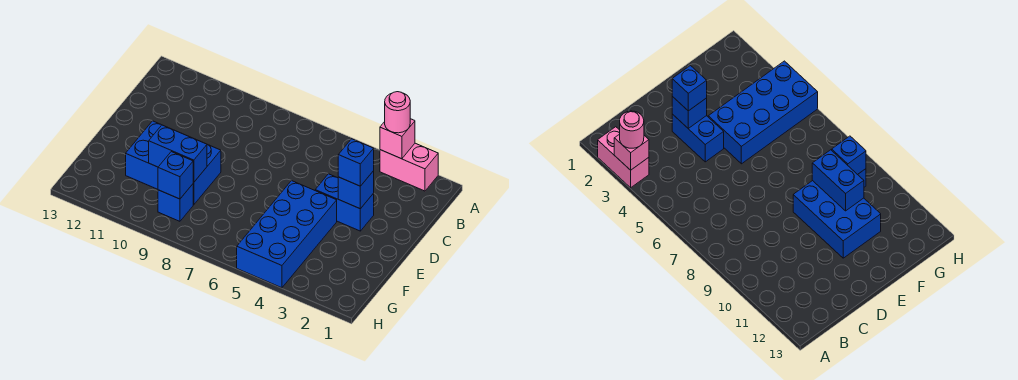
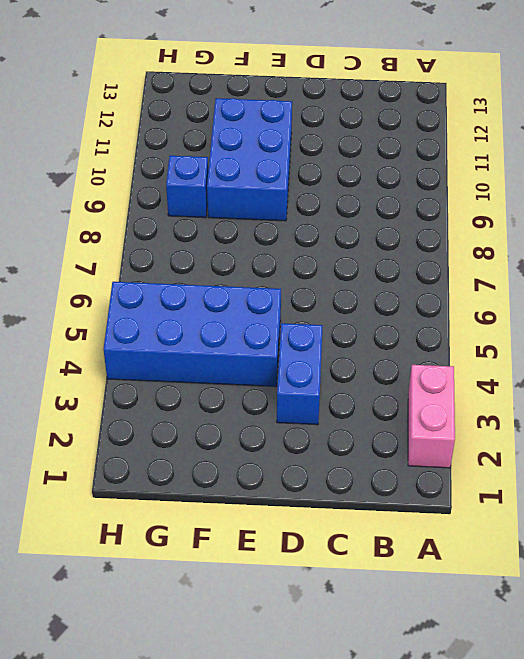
none -> pink brick A3 level 2
none -> blue brick D3 level 2

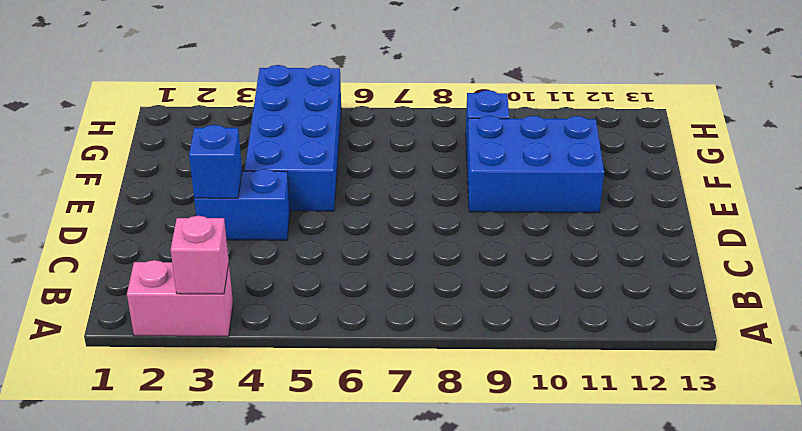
none -> blue brick F9:F10 level 2
none -> blue brick G9 level 2

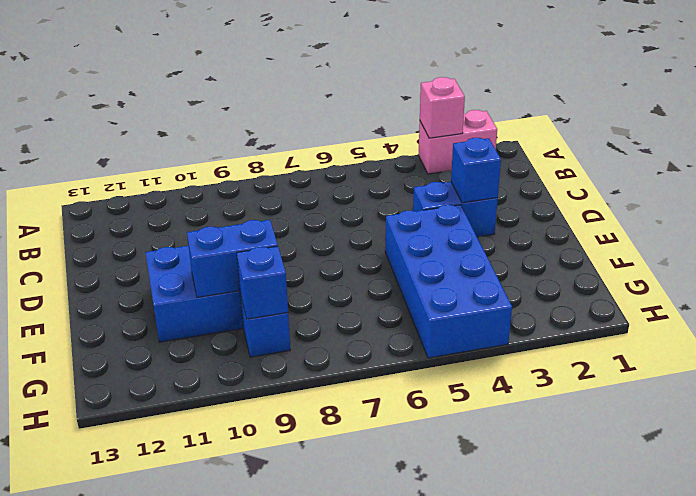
none -> pink round brick A3 level 3
none -> blue brick D3 level 3

